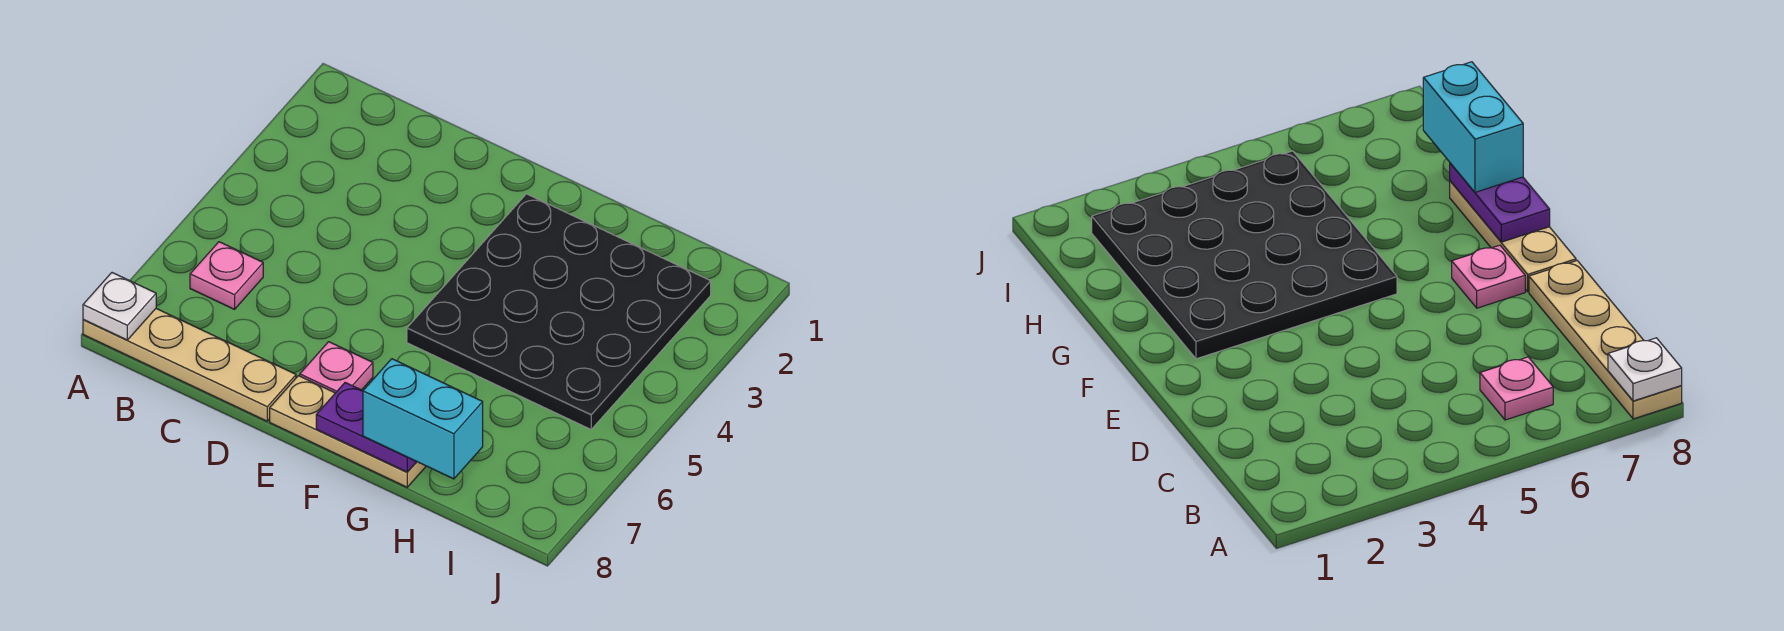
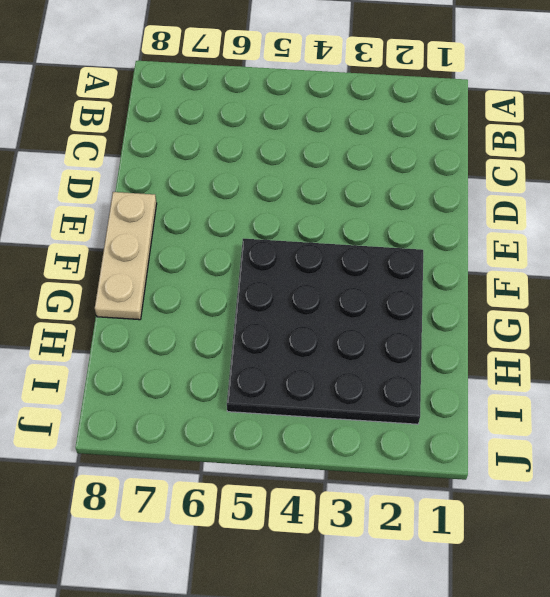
none -> tan plate A8:D8 level 1
none -> pink plate B6 level 1

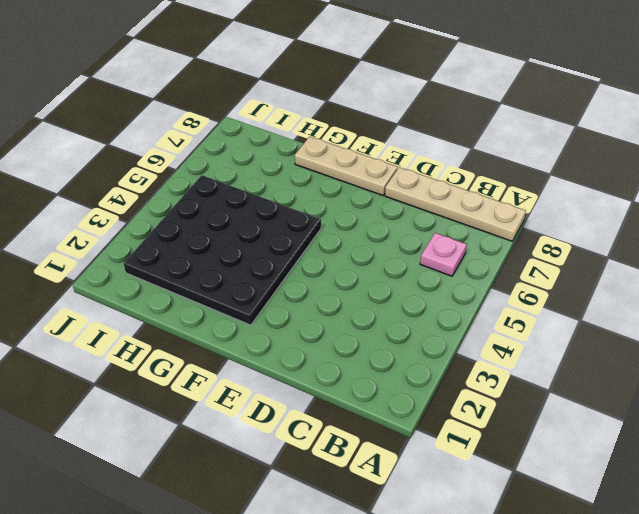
none -> pink plate E7 level 1
none -> white plate A8 level 2

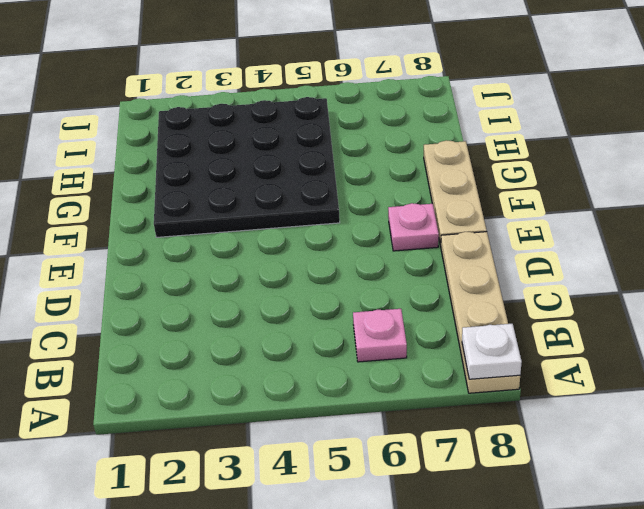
none -> purple plate F8:G8 level 2
none -> cyan brick G8:H8 level 3

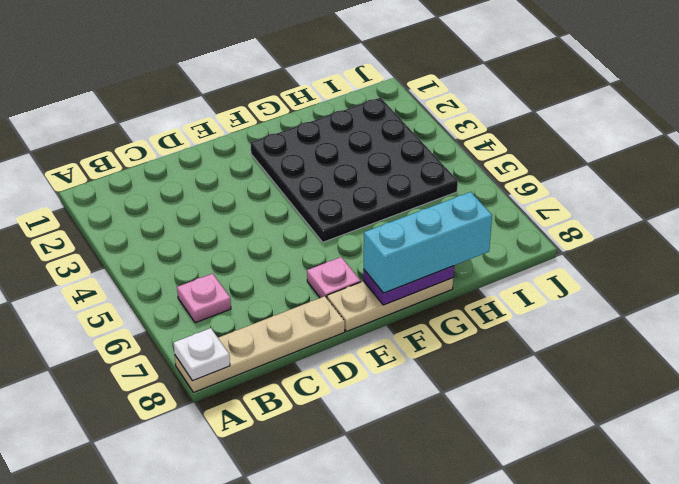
cyan brick F8:H8 level 3 -> cyan brick G8:H8 level 3

